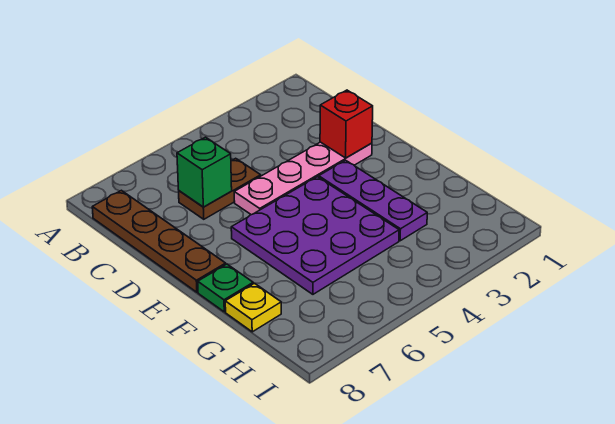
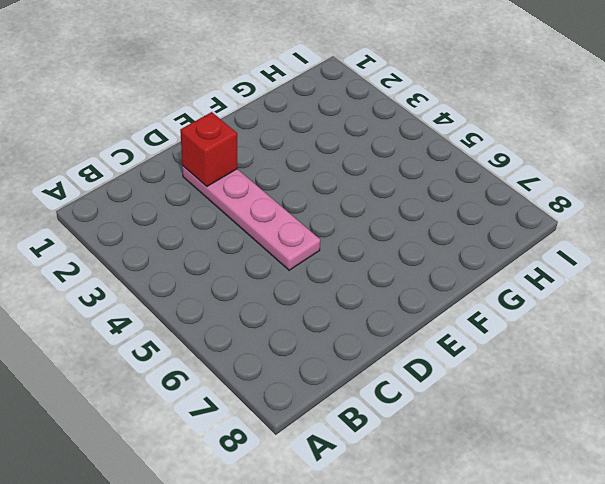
none -> brown plate B8:E8 level 1
none -> brown plate C5:C6 level 1

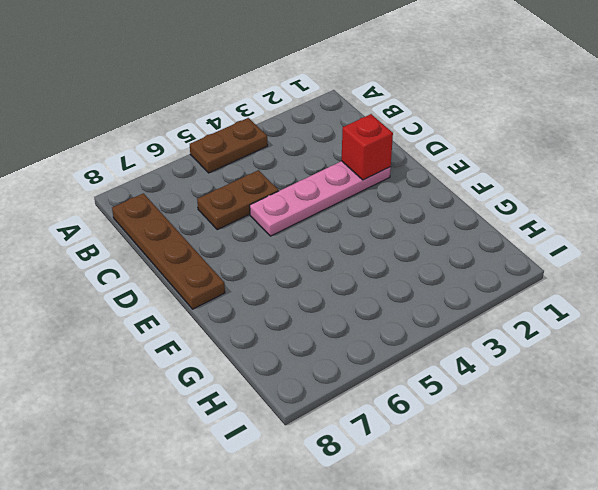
brown plate A4:A5 level 1 -> none
none -> purple plate E3:G3 level 1
none -> purple plate E4:G6 level 1

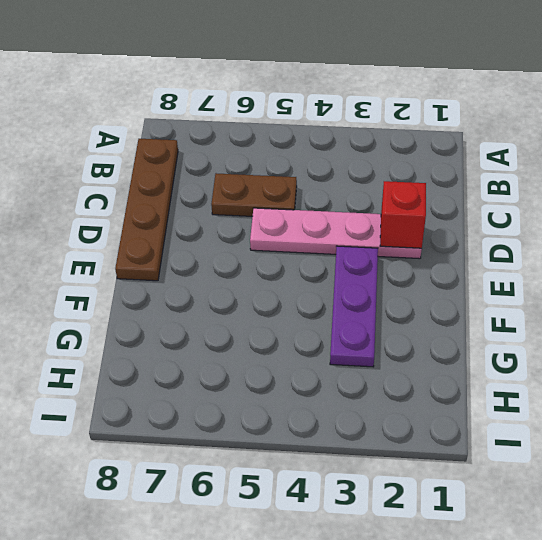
none -> purple plate E4:G6 level 1
none -> green plate F8 level 1

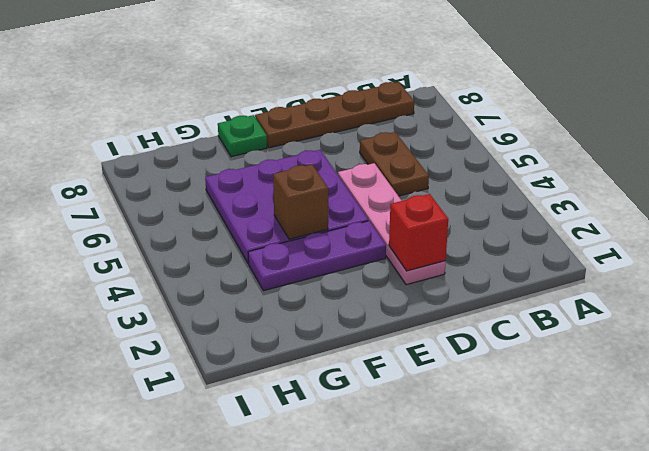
brown brick F4 level 2 -> none
none -> yellow plate G8 level 1
none -> green brick C6 level 2

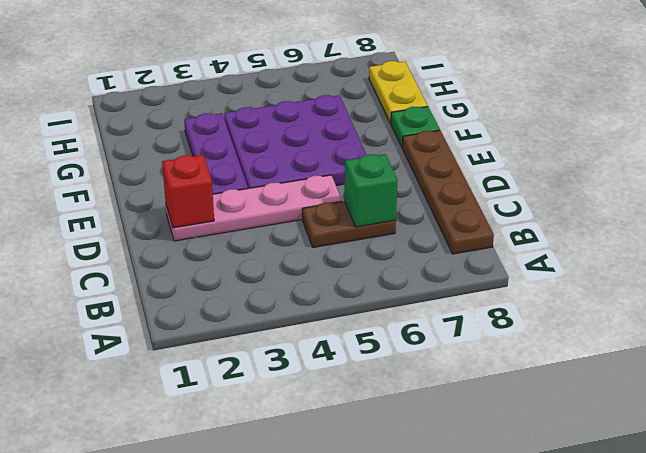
yellow plate G8:H8 level 1 -> yellow plate G8 level 1

